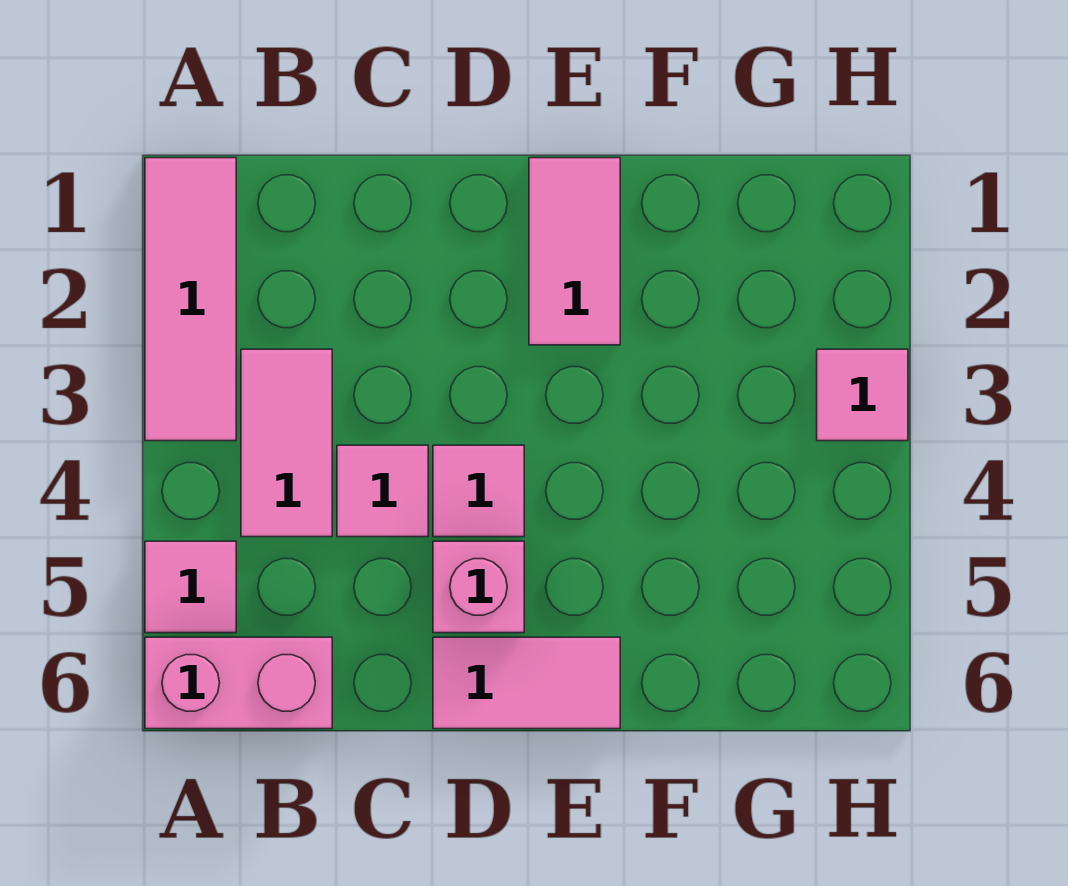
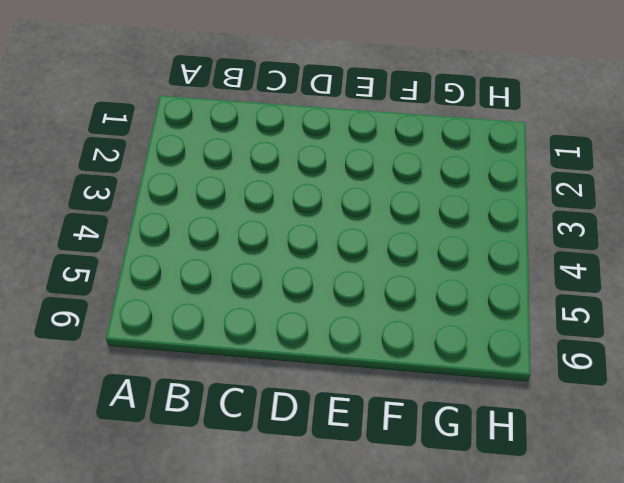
none -> pink tile A1:A3 level 1
none -> pink tile A5 level 1

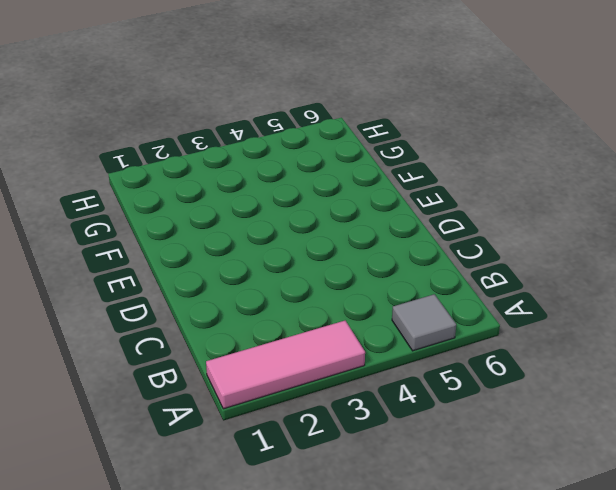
grey tile A5 level 1 -> pink tile A5 level 1
none -> pink brick A6:B6 level 1
none -> pink tile B3:B4 level 1

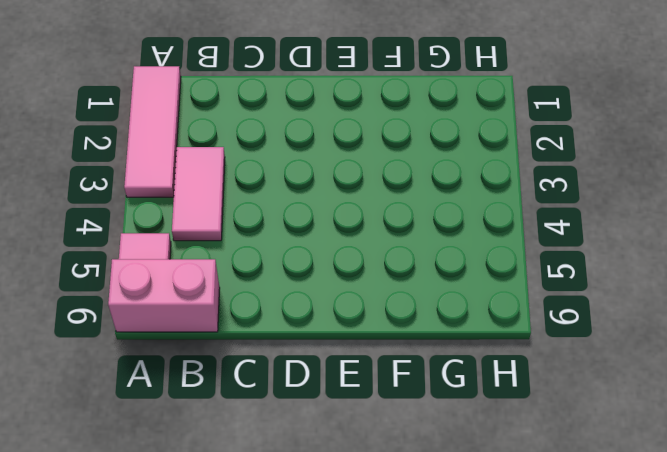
none -> pink tile C4 level 1
none -> pink tile D4 level 1

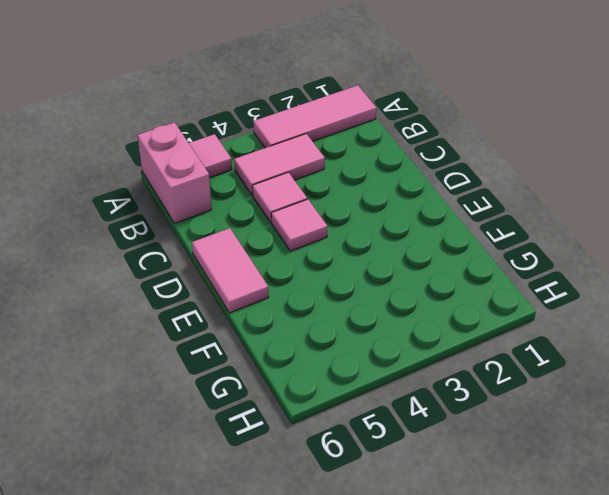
none -> pink brick D5 level 1
none -> pink tile E1:E2 level 1

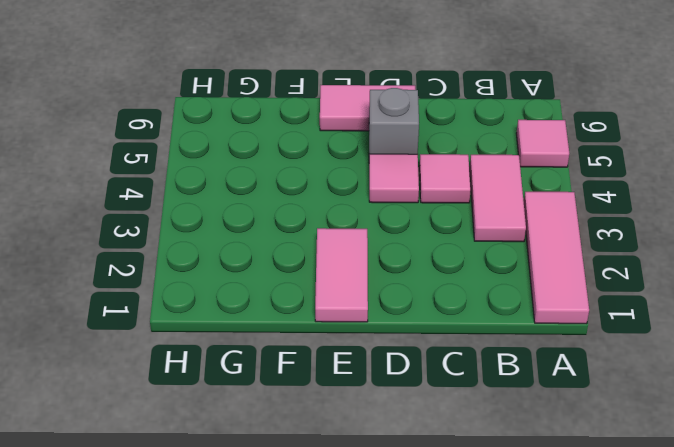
grey brick D5 level 1 -> pink brick D5 level 1
none -> pink brick A6:B6 level 1
none -> pink tile H3 level 1

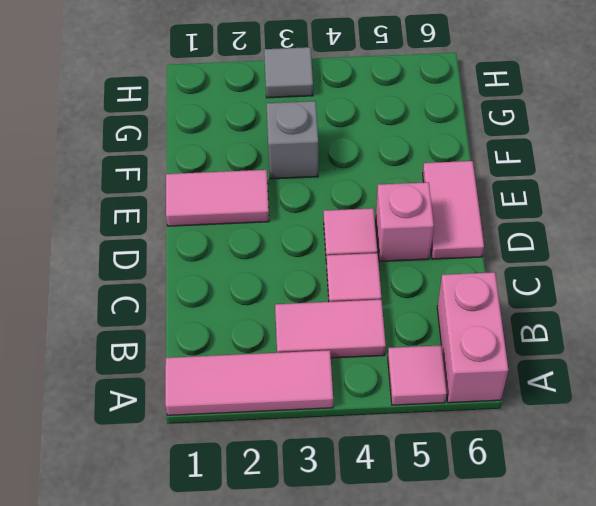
grey brick F3 level 1 -> none
grey tile H3 level 1 -> pink tile H3 level 1

